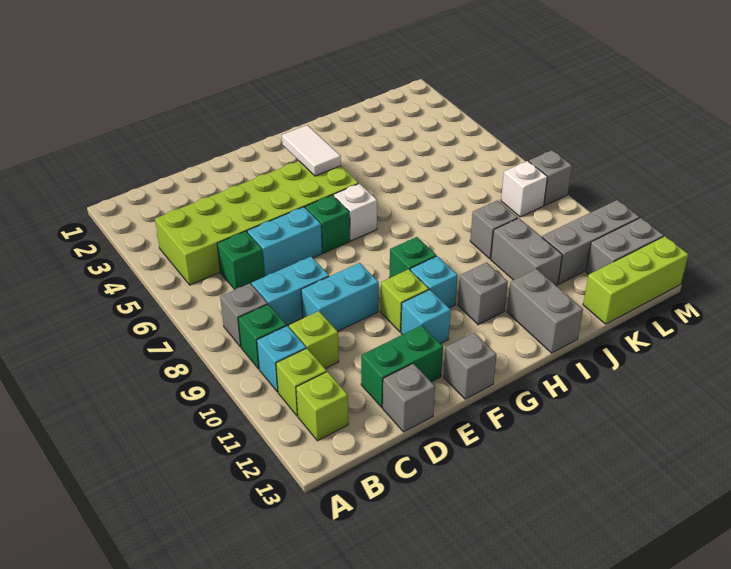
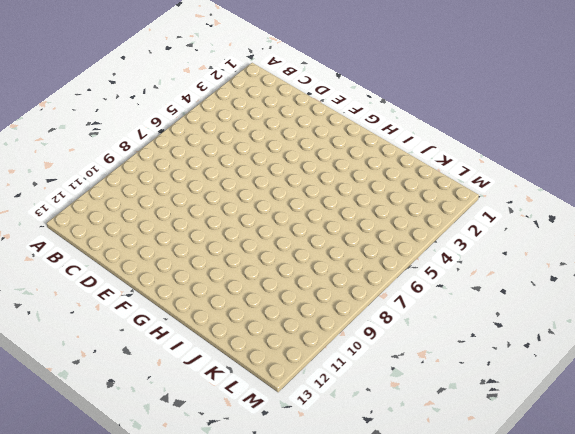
none -> lime brick B4:G5 level 1
none -> grey brick B8 level 1
none -> green brick B9 level 1
none -> cyan brick B10 level 1

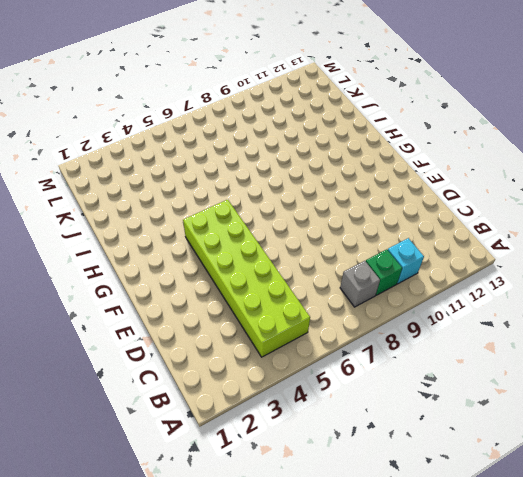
none -> lime brick B11 level 1
none -> lime brick B12 level 1
none -> green brick C6 level 1
none -> cyan brick C8:D8 level 1

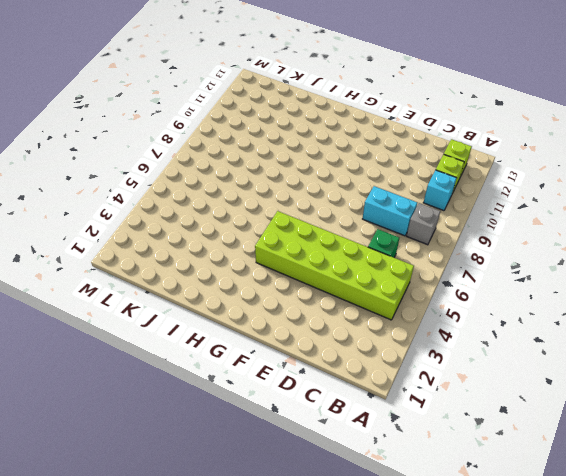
none -> green brick B9 level 1
none -> lime brick C10 level 1
none -> cyan brick D6:E6 level 1
none -> cyan brick D9:E9 level 1

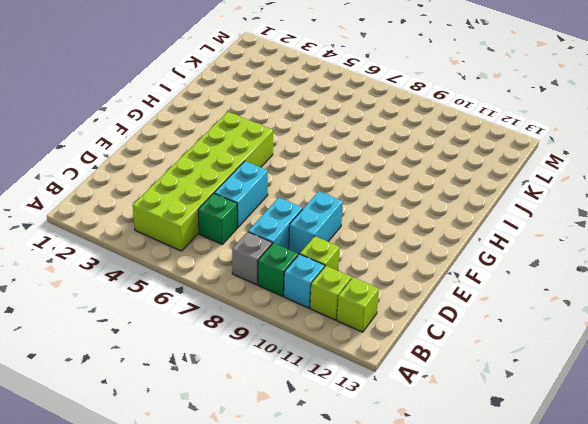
none -> green brick D12:E12 level 1
none -> grey brick D13 level 1
none -> green brick F6 level 1
none -> lime brick F10 level 1

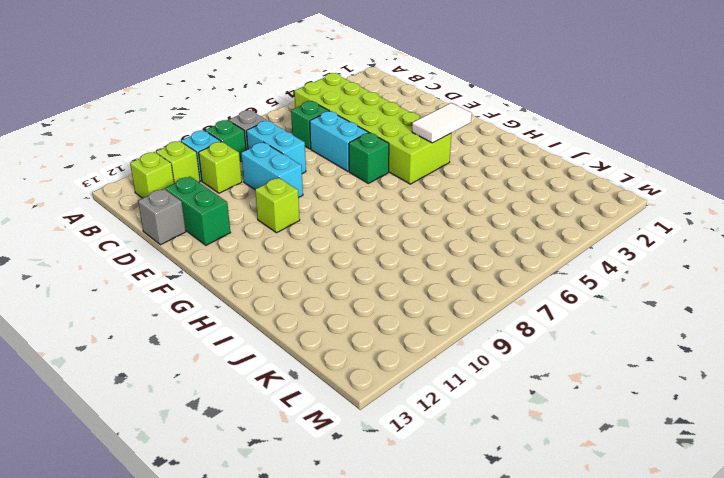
none -> cyan brick F11 level 1
none -> grey brick F13 level 1
none -> white brick G6 level 1
none -> green brick G9 level 1

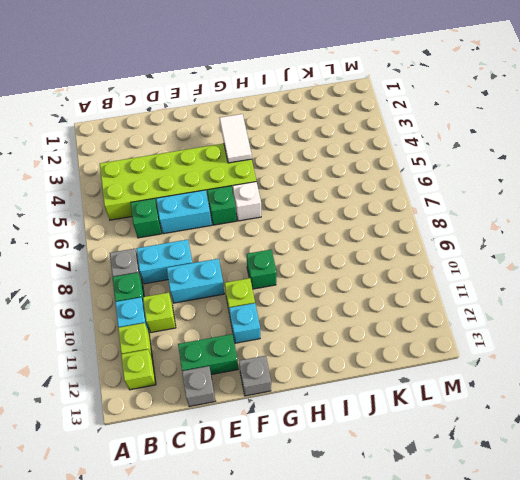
none -> cyan brick G10 level 1
none -> grey brick H11 level 1
none -> grey brick I12:I13 level 1
none -> grey brick J9 level 1

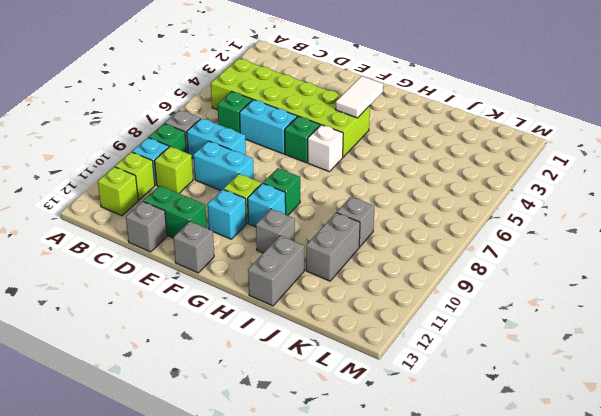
none -> grey brick K11:M11 level 1
none -> lime brick K13:M13 level 1
none -> white brick L8 level 1
none -> grey brick L12:M12 level 1

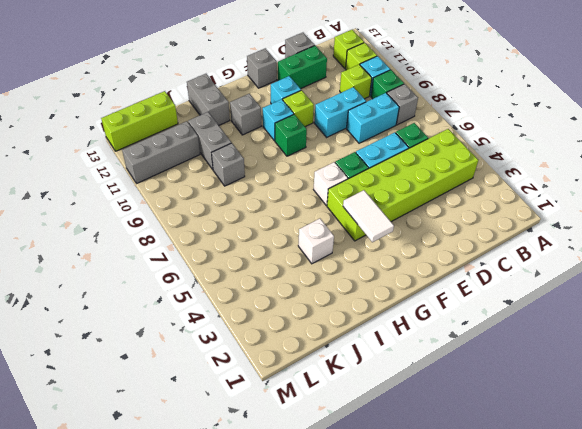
white brick I4 level 1 -> white brick L8 level 1
none -> grey brick L12:M12 level 1
none -> grey brick M8 level 1

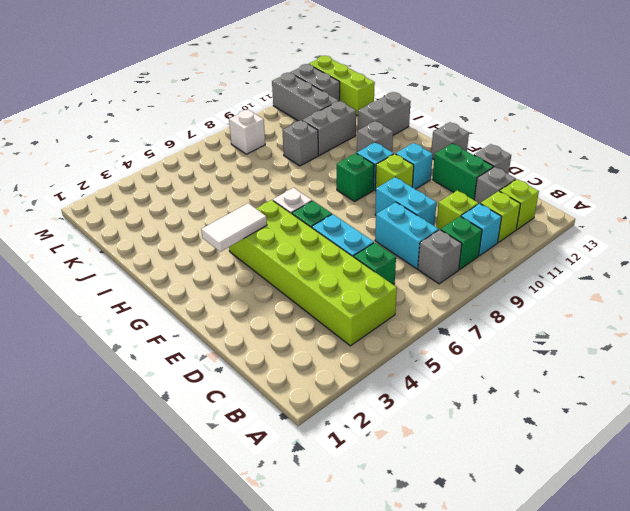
grey brick C12 level 1 -> grey brick M8 level 1

